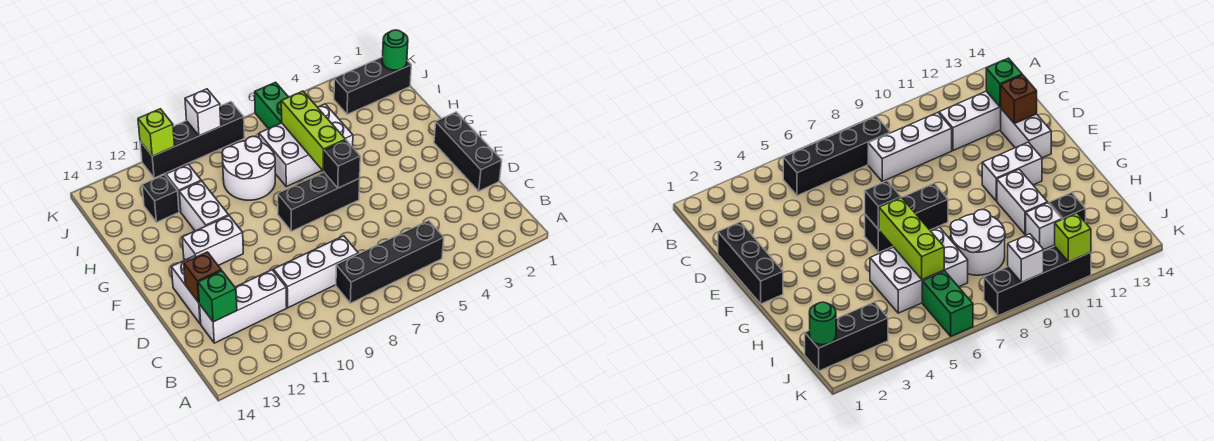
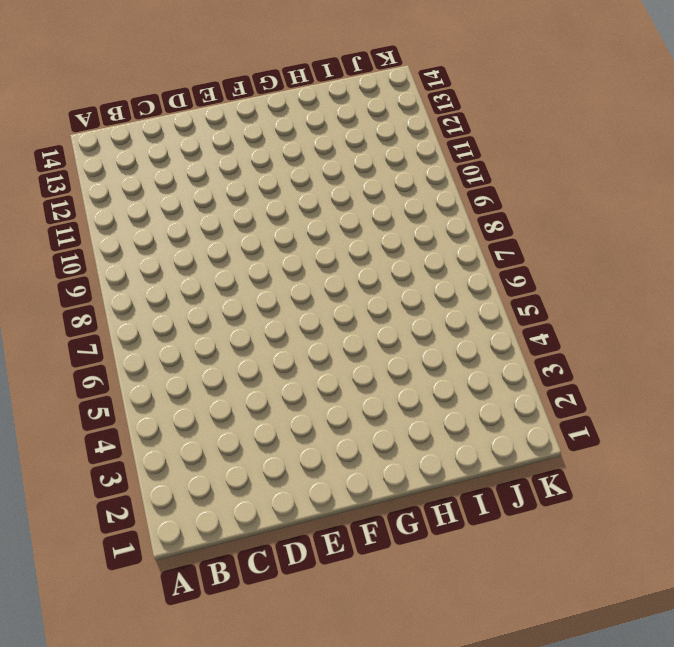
none -> black brick B5:B8 level 1
none -> white brick C8:C10 level 1
none -> white brick C11:C13 level 1

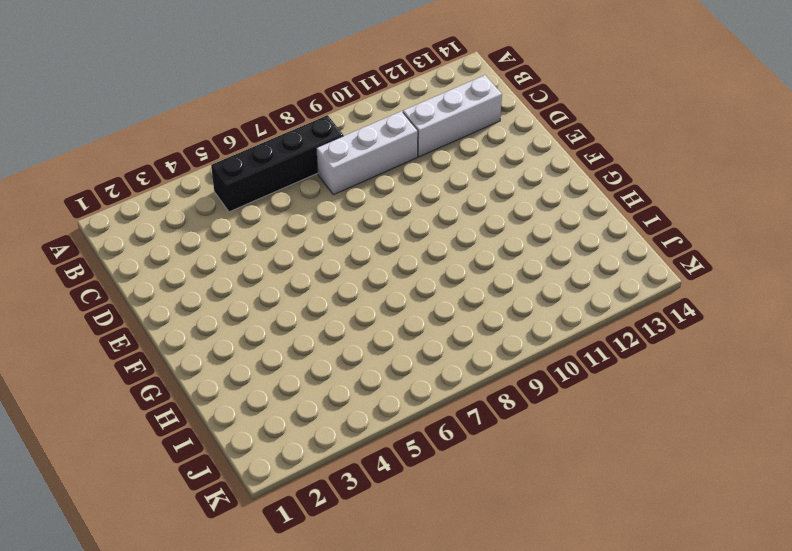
none -> black brick D1:F1 level 1
none -> white brick D13:E13 level 1
none -> black brick F6:F8 level 1

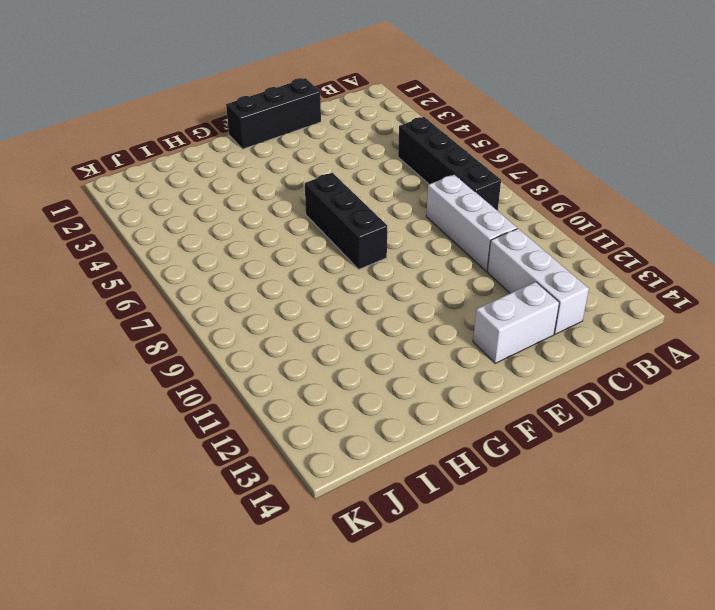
none -> white brick F11:F12 level 1
none -> white brick G11:H11 level 1
none -> white brick H5:I7 level 1

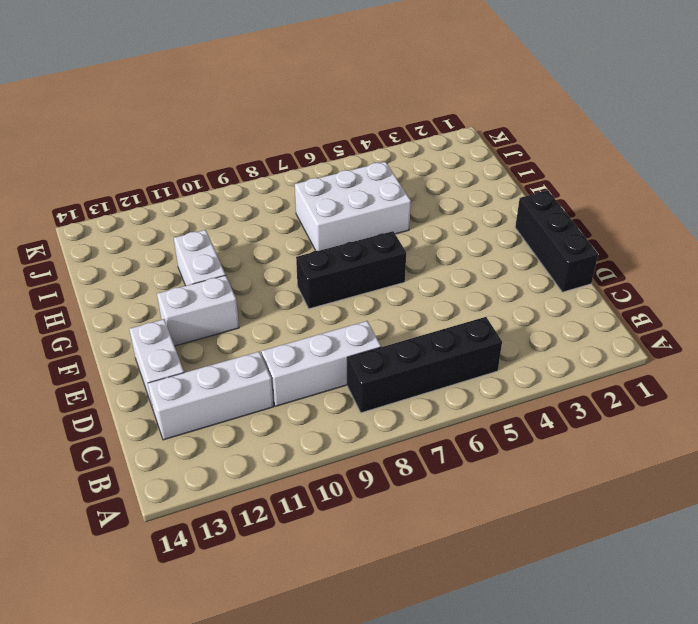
none -> white round brick H8:I9 level 1
none -> white brick I11 level 1
none -> black brick I12 level 1

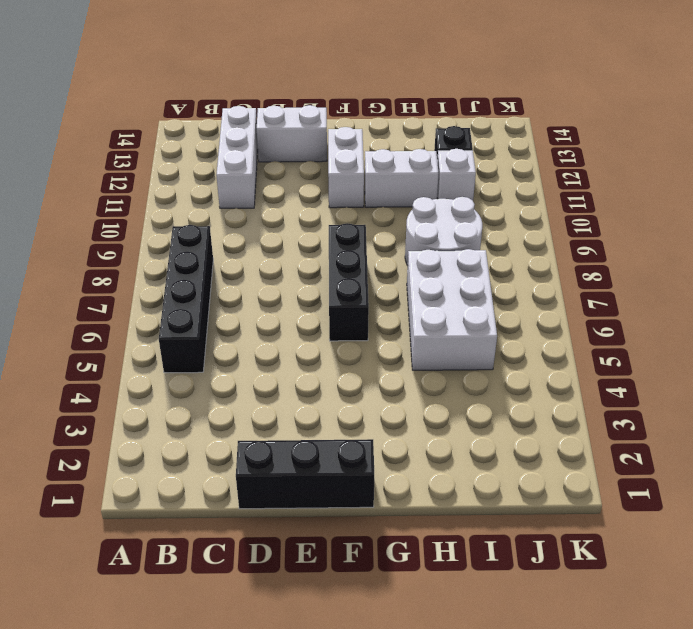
none -> white brick C8:C10 level 1
none -> black brick J1:J3 level 1
none -> green brick J6:K6 level 1

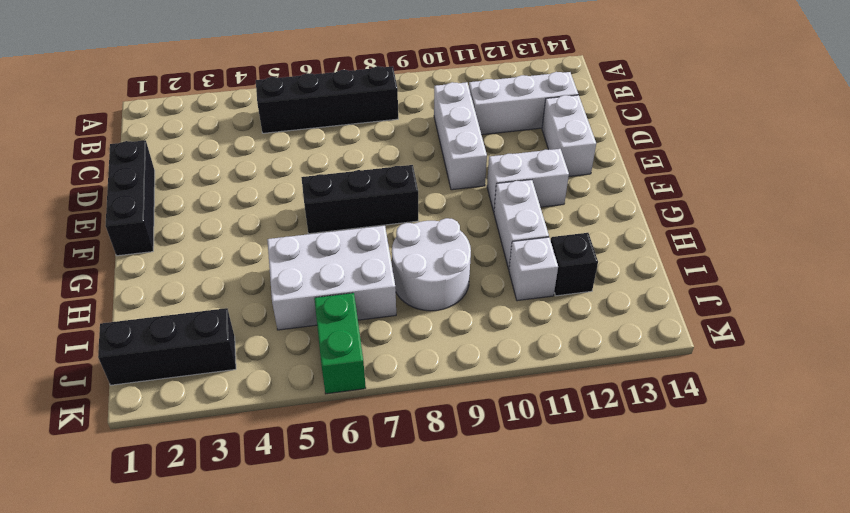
white brick C10:E10 level 1 -> white brick C8:C10 level 1
none -> black brick K8:K11 level 1
none -> green brick C13 level 2
none -> brown brick D13 level 2

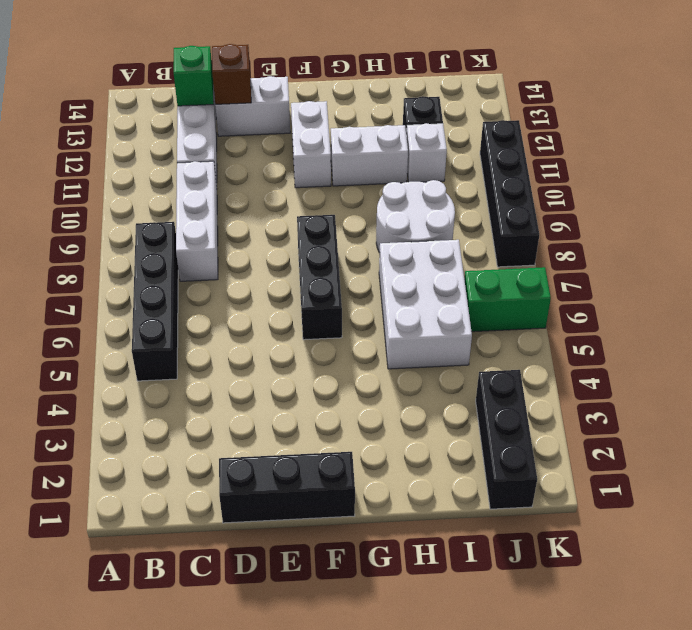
none -> black brick F6 level 2
none -> lime brick G6:I6 level 2
none -> green round brick J1 level 2

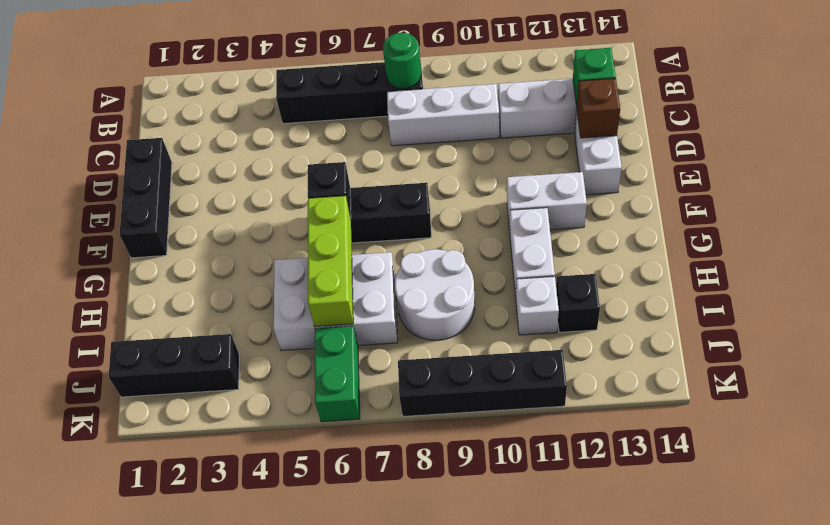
green round brick B8 level 2 -> green round brick J1 level 2
none -> white brick K9 level 2
none -> lime brick K11 level 2

